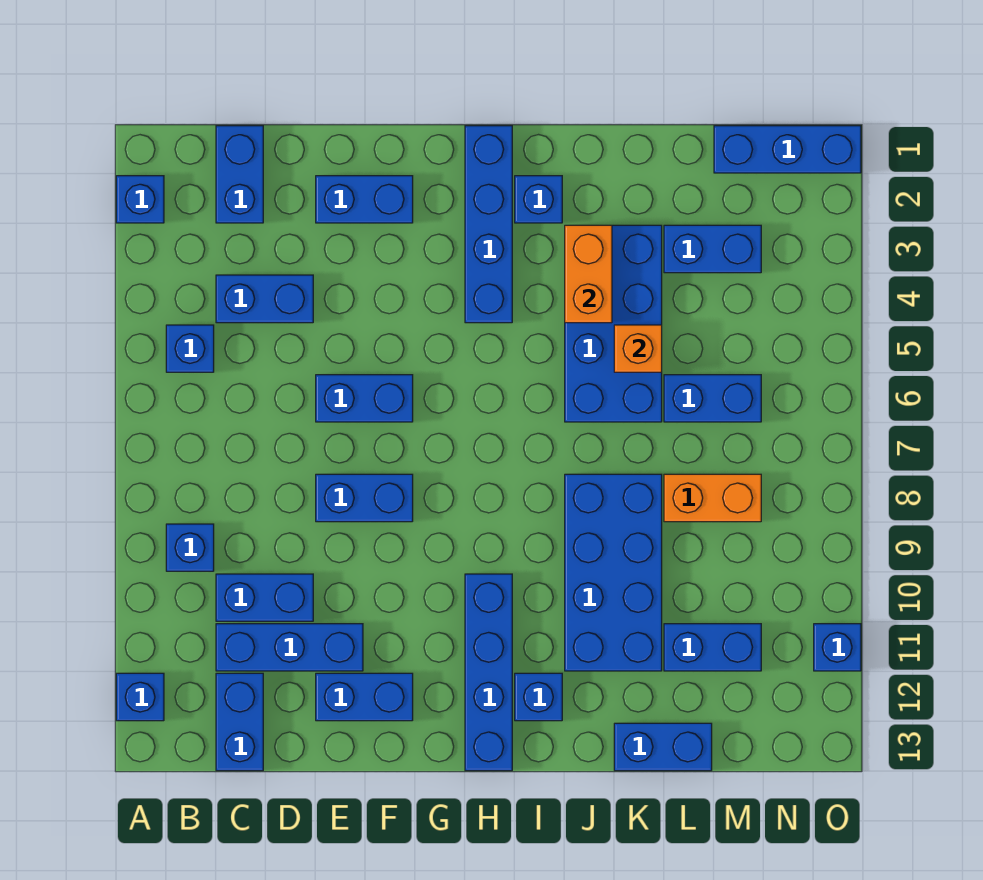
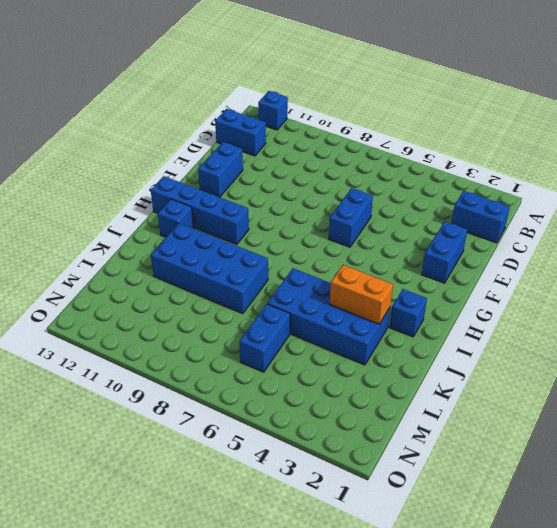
none -> blue brick A2 level 1
none -> blue brick B5 level 1
none -> blue brick B9 level 1

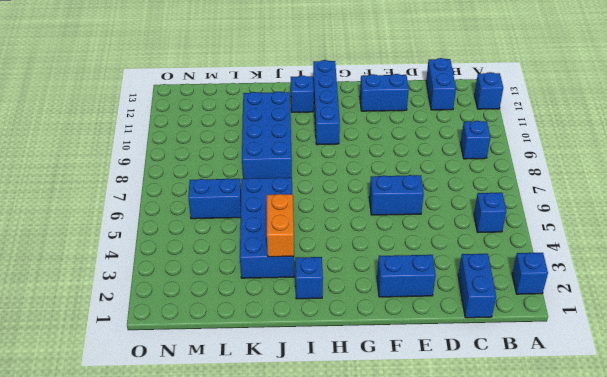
none -> blue brick C4:D4 level 1
none -> blue brick C10:D10 level 1
none -> blue brick C11:E11 level 1

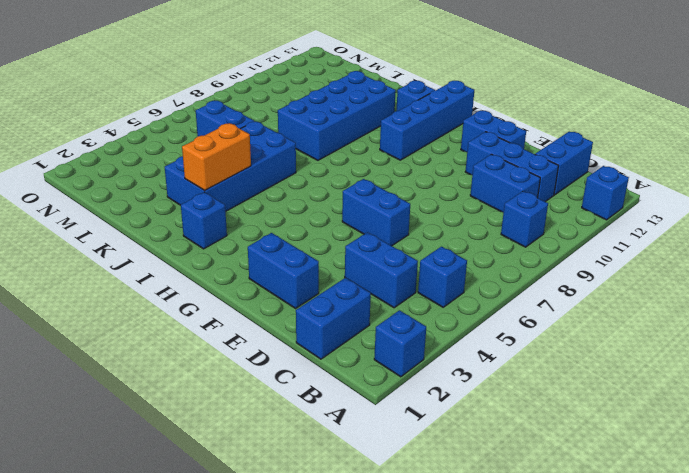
none -> blue brick E8:F8 level 1
none -> blue brick H1:H4 level 1
none -> blue brick K13:L13 level 1

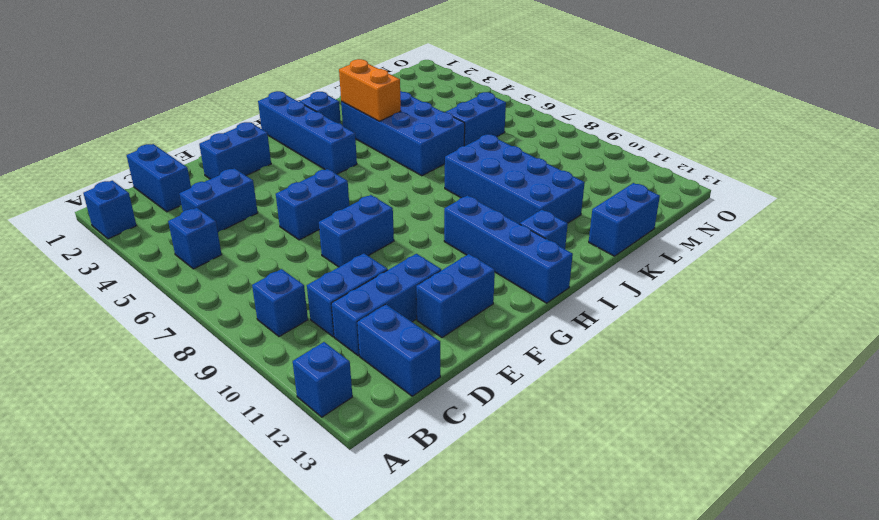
none -> blue brick L3:M3 level 1
none -> orange brick L8:M8 level 1
none -> blue brick L11:M11 level 1

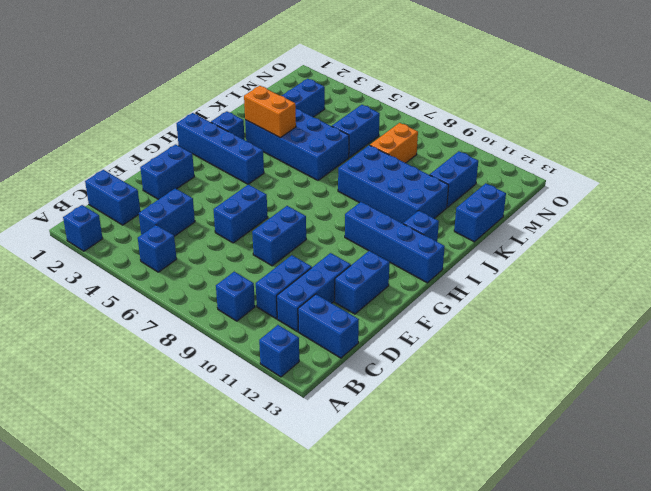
none -> blue brick M1:O1 level 1
none -> blue brick O11 level 1
none -> orange brick K5 level 2

